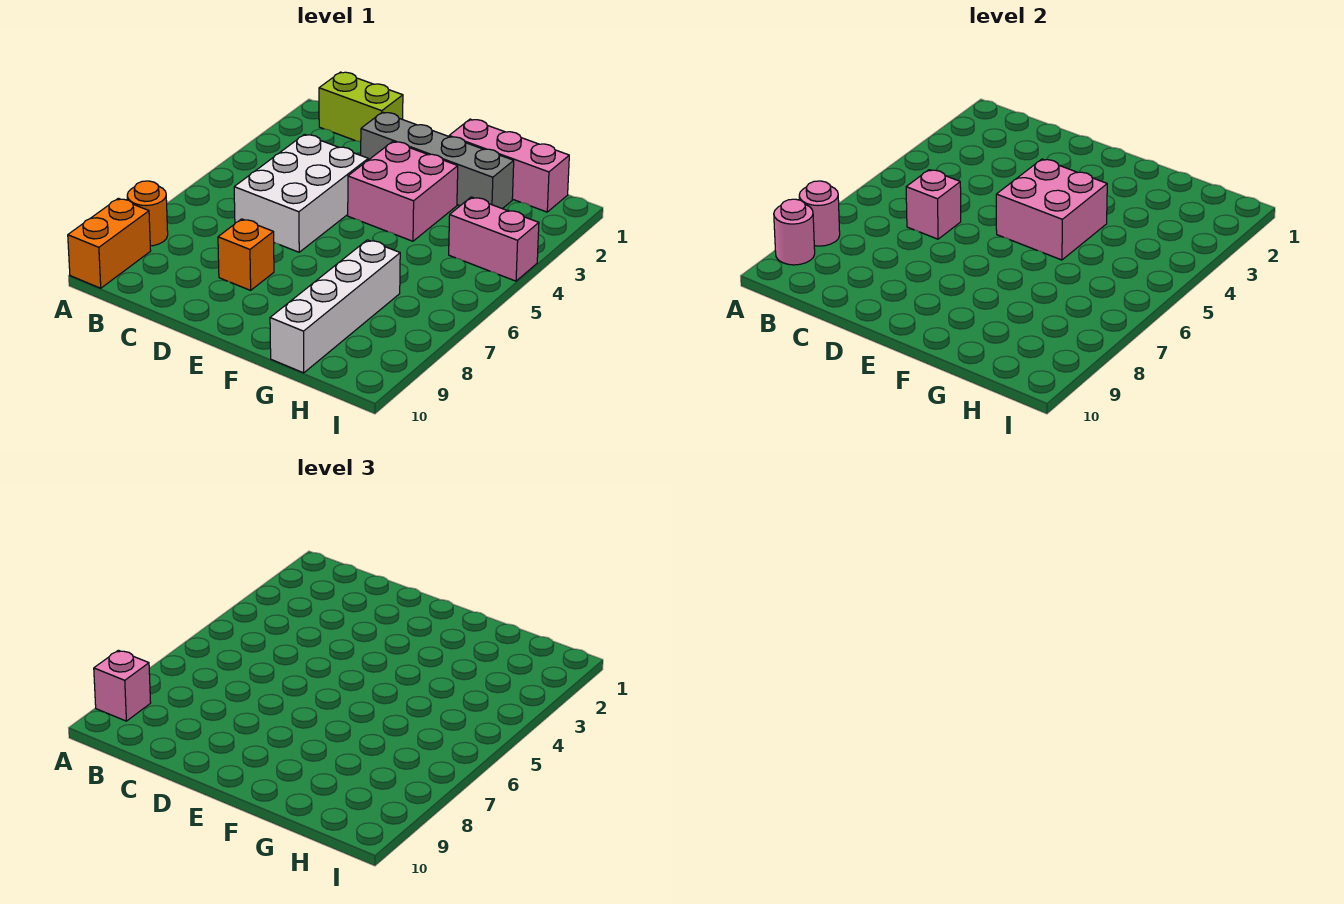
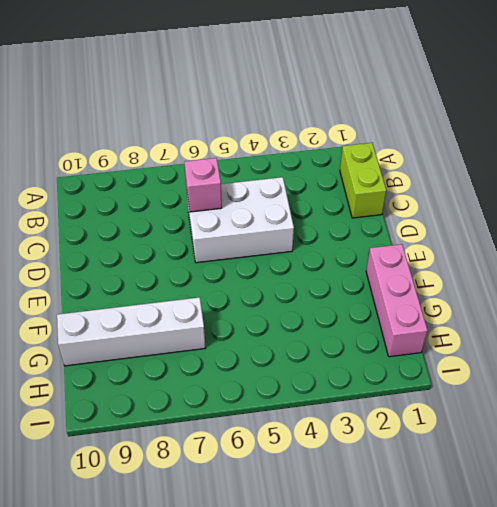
none -> orange round brick A8 level 1
none -> orange brick A9:A10 level 1
none -> grey brick D2:G2 level 1

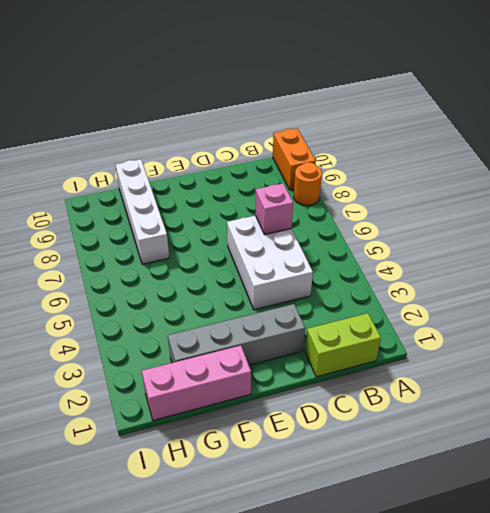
none -> orange brick D8 level 1
none -> pink brick E3:F4 level 1
none -> pink brick H4:I4 level 1

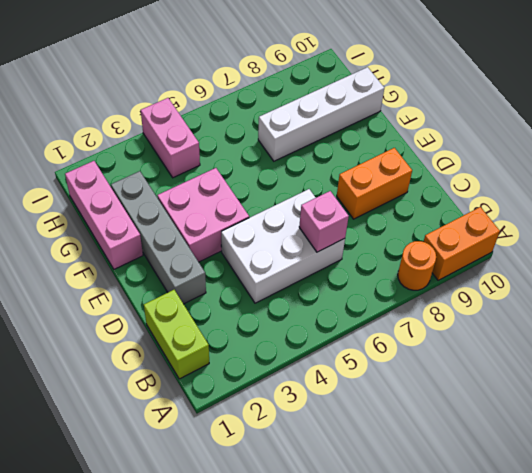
orange brick D8:D9 level 1 -> orange brick D8 level 1
none -> pink round brick A8 level 2
none -> pink round brick A9 level 2
none -> pink brick E4:F5 level 2

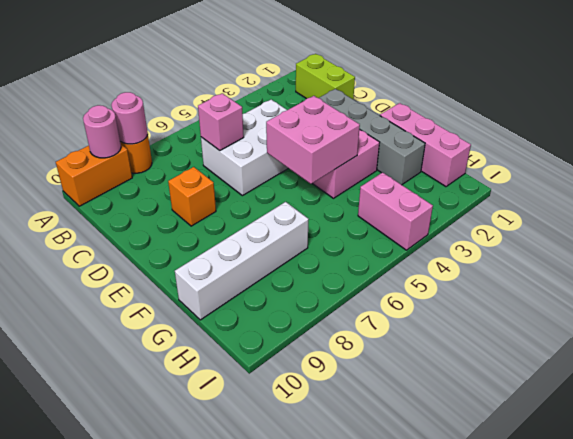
none -> pink brick A9 level 3

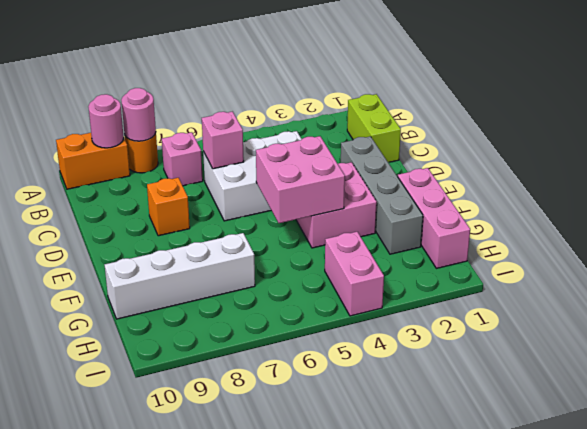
pink brick B7 level 1 -> pink brick A9 level 3

